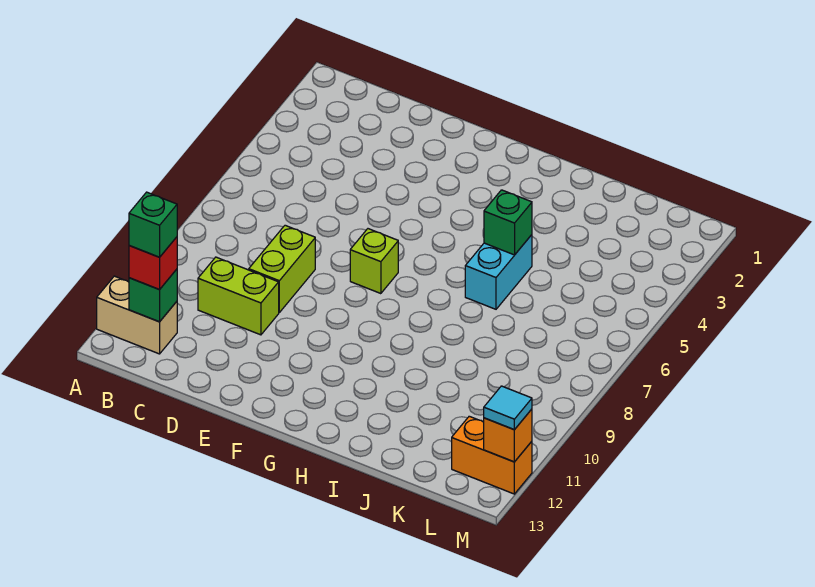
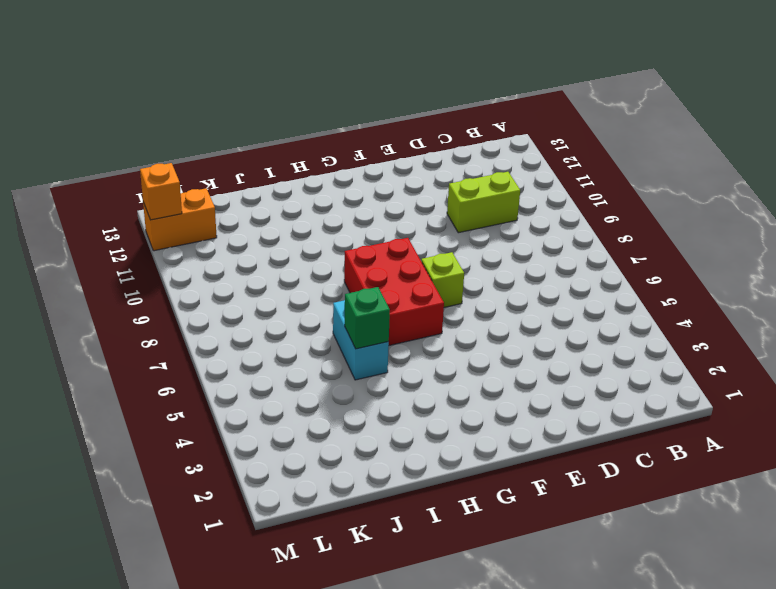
red brick G6:H8 level 1 -> none
none -> tan brick A12:B12 level 1
none -> lime brick D8:D9 level 1
none -> green brick B12 level 2

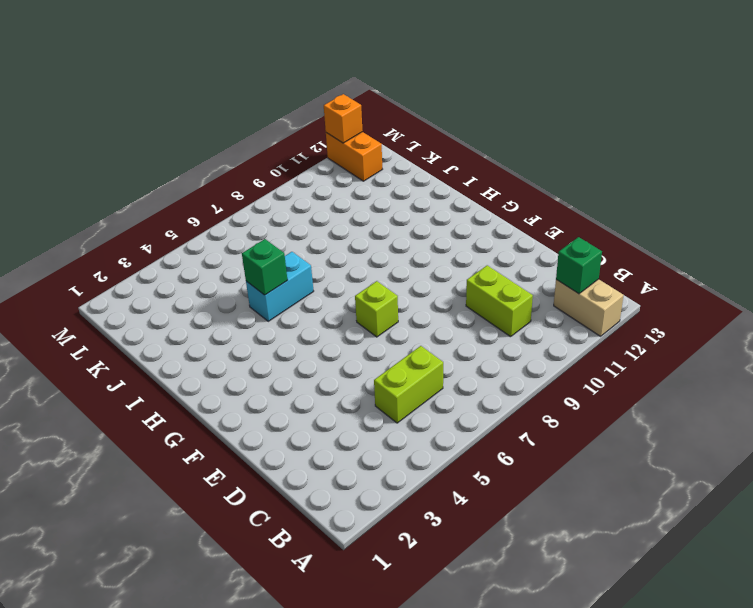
lime brick C5:C6 level 1 -> lime brick D8:D9 level 1
none -> red brick B12 level 3
none -> cyan tile M12 level 3
none -> green brick B12 level 4

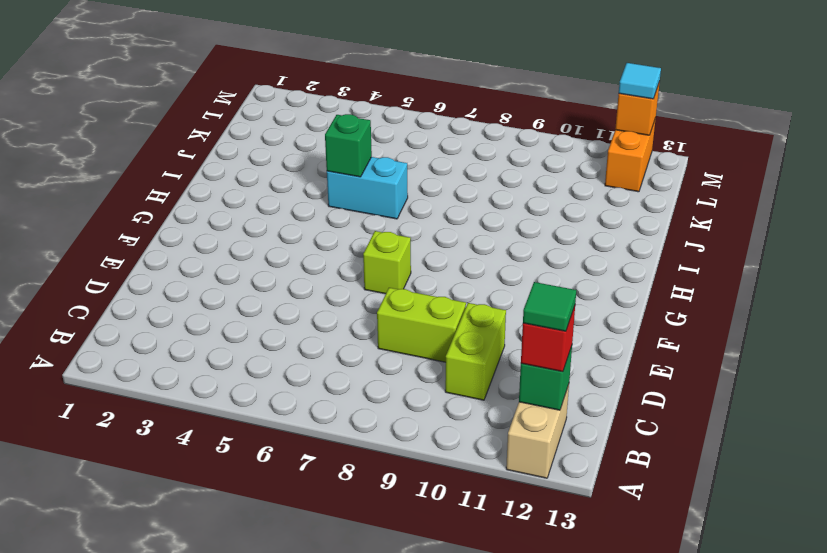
green tile B12 level 4 -> green brick B12 level 4

